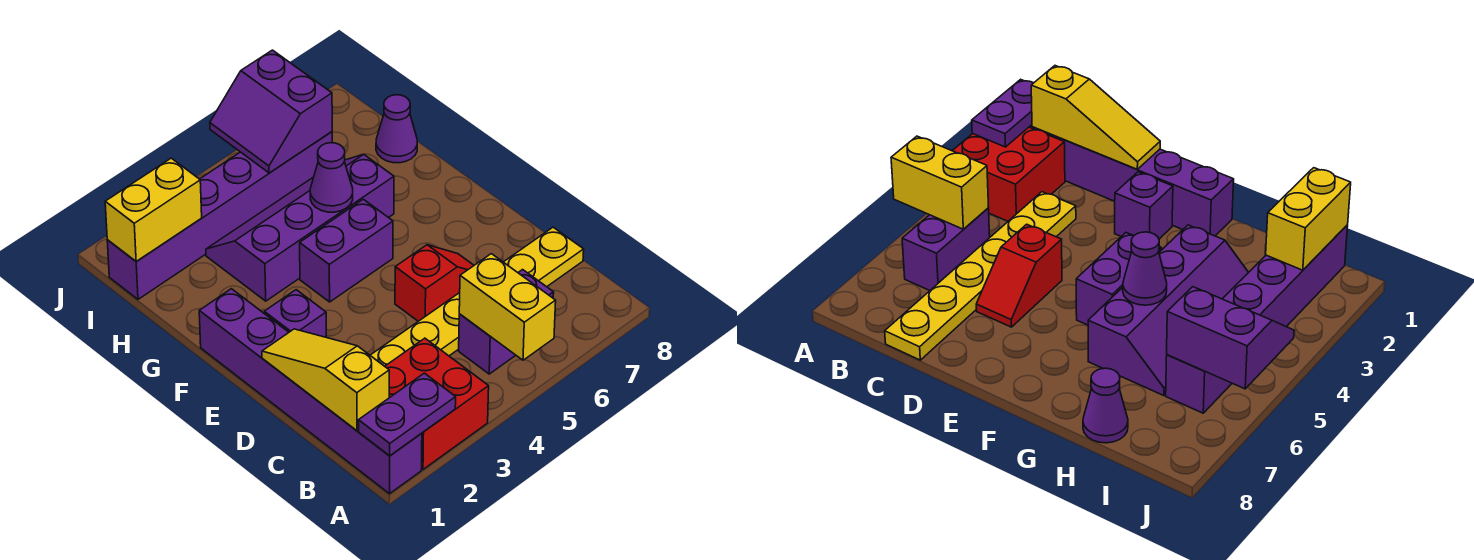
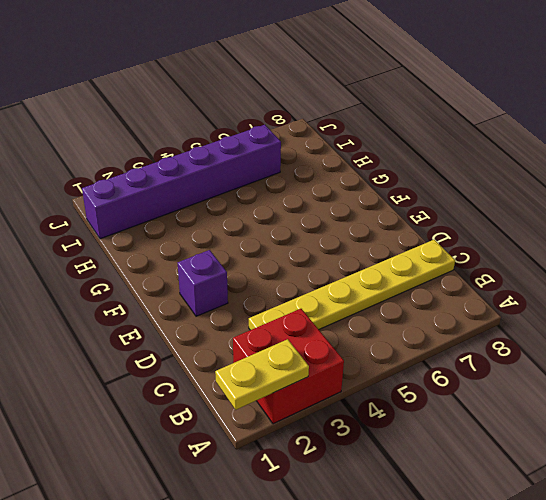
yellow plate A1:A2 level 2 -> purple plate A1:A2 level 2
none -> purple brick A1:F1 level 1
none -> purple brick B5:B6 level 1
none -> red slope D5:D6 level 1 top 5

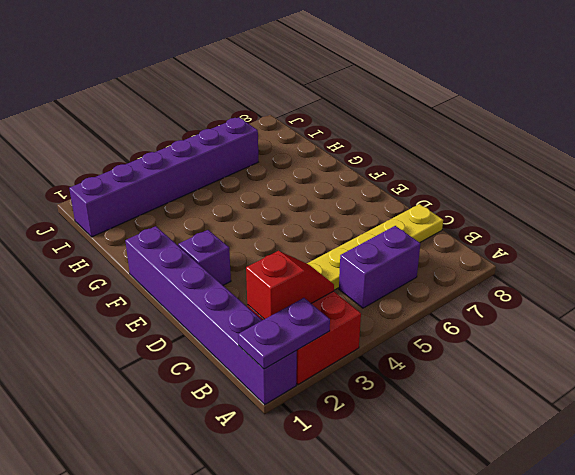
red slope B2:B3 level 2 top 2 -> red slope D5:D6 level 1 top 5
none -> purple brick F4:F5 level 1
none -> purple slope G3:H6 level 1 top G
none -> purple cone H8 level 1

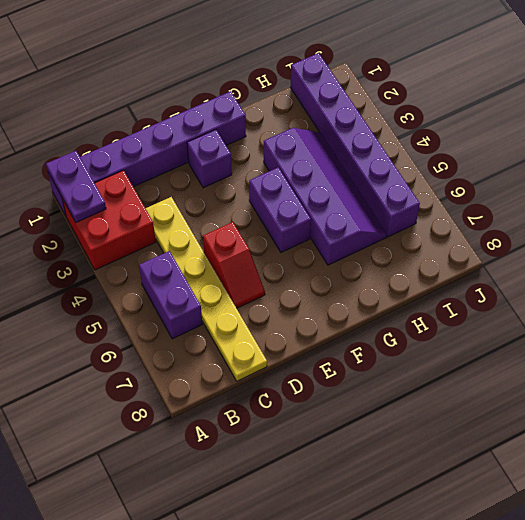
none -> purple cone H8 level 1
none -> yellow brick A5:B5 level 2
none -> yellow slope B1:D1 level 2 top B

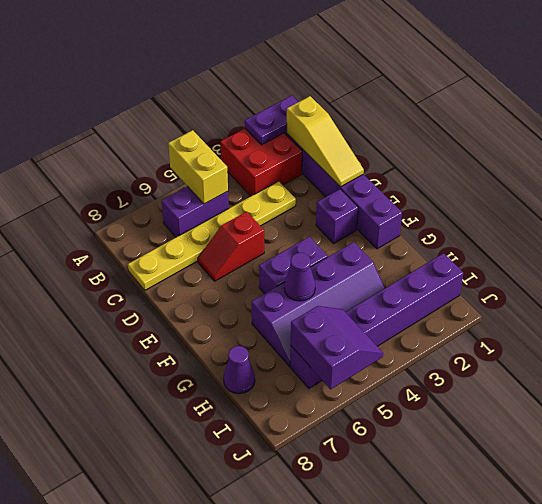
none -> yellow brick I1:I2 level 2

